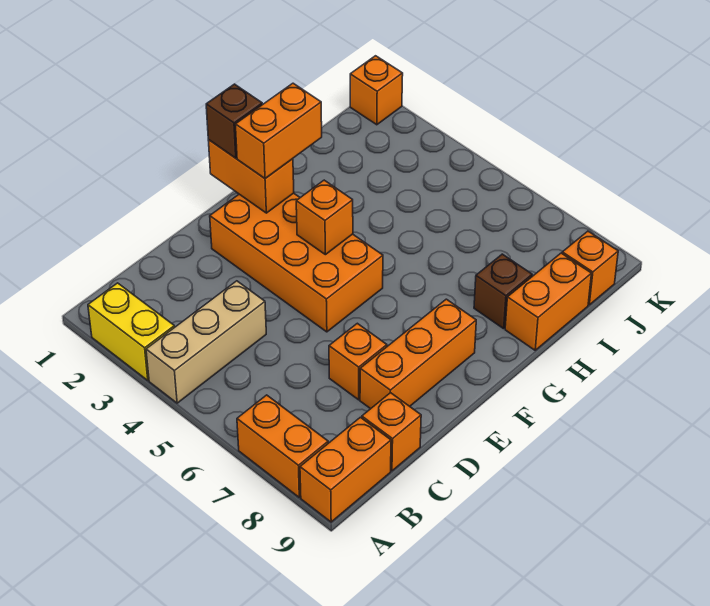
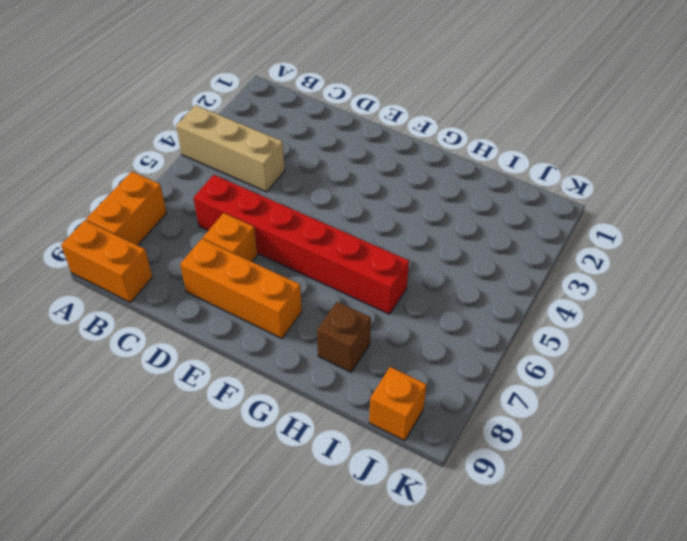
red brick C6:H6 level 1 -> none
none -> yellow brick A2:A3 level 1
none -> orange brick C9 level 1
none -> orange brick E2:F5 level 1

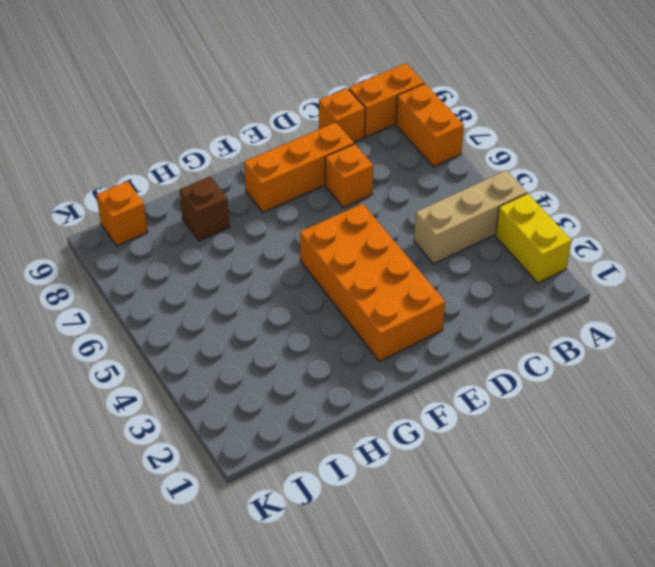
none -> orange brick H9:I9 level 1
none -> orange brick K1 level 1
none -> orange brick F1:F2 level 2

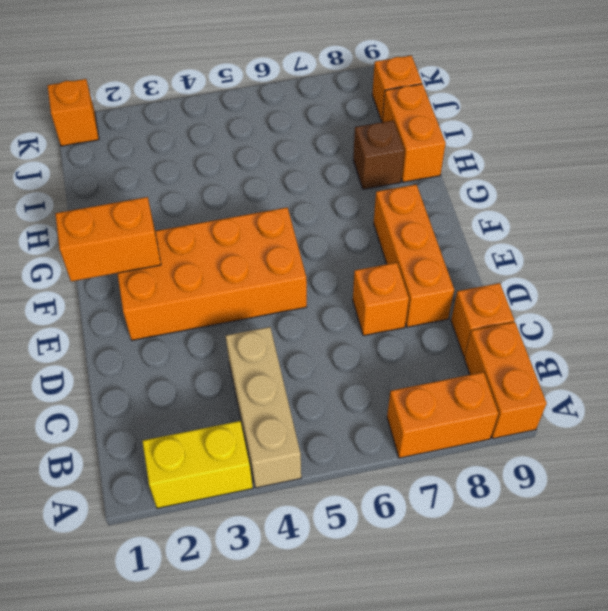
none -> orange brick F4 level 2
none -> brown brick F1 level 3
none -> orange brick F2:G2 level 3

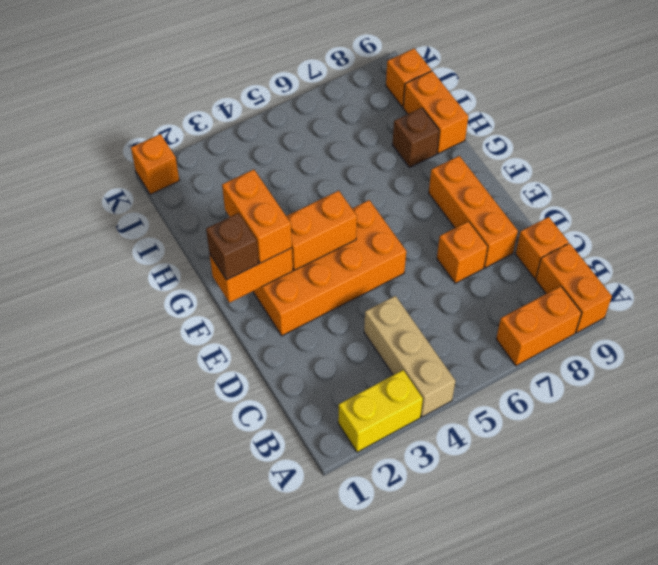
orange brick F3:F4 level 2 -> orange brick F4 level 2

